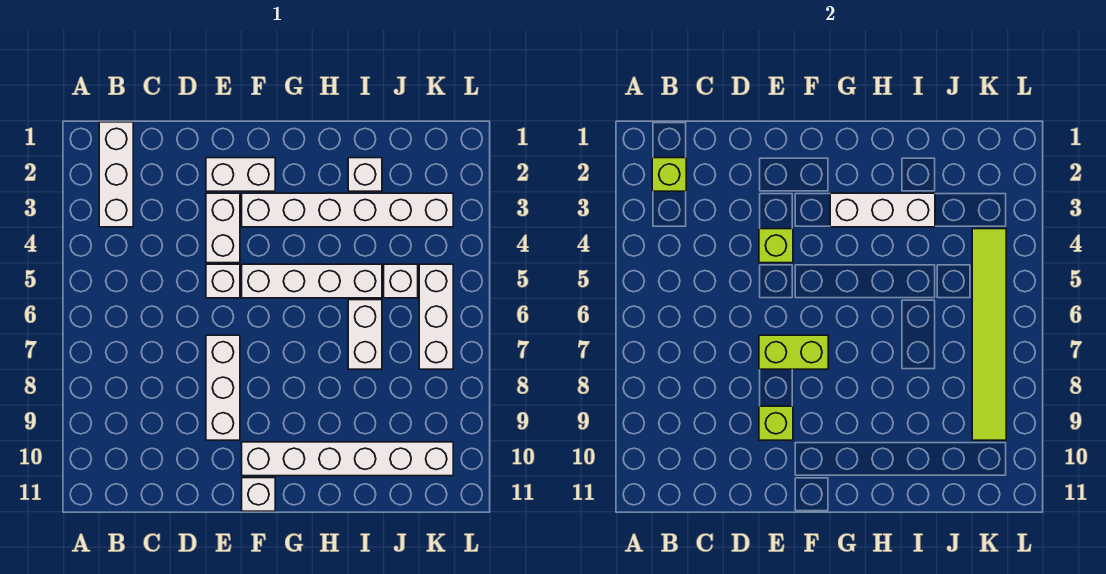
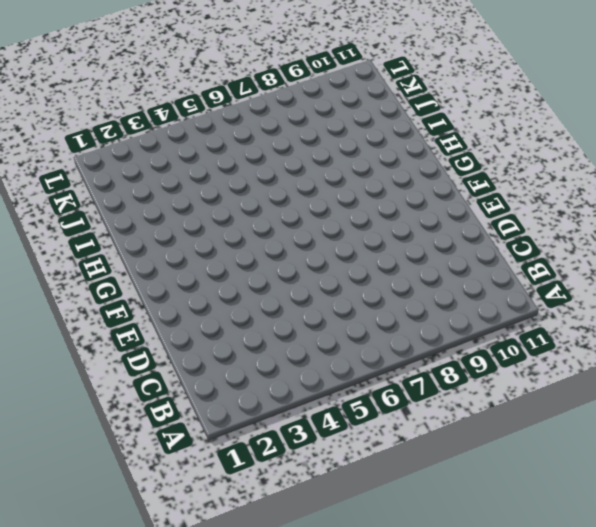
none -> white brick B1:B3 level 1
none -> white brick E2:F2 level 1
none -> white brick E3:E4 level 1

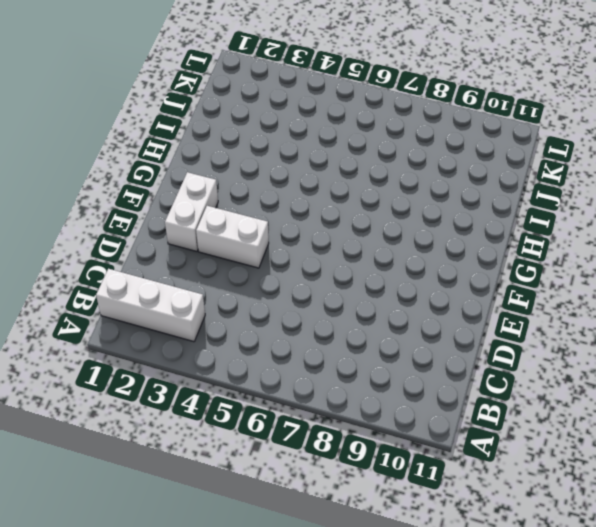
none -> white brick E5 level 1
none -> white brick E7:E9 level 1
none -> white brick F3:K3 level 1

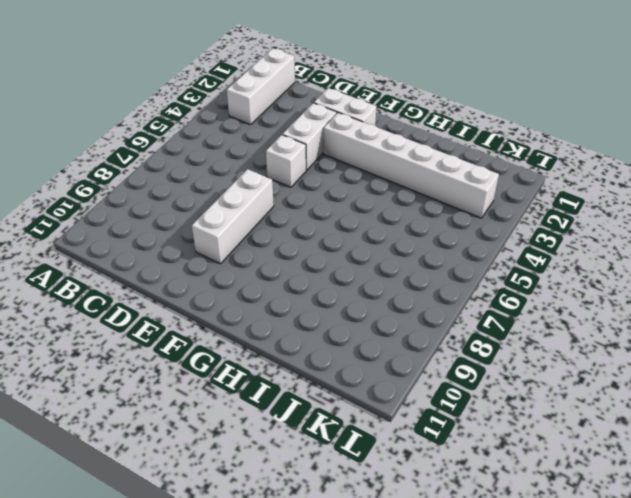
none -> white brick F5:I5 level 1
none -> white brick F10:K10 level 1
none -> white brick F11 level 1

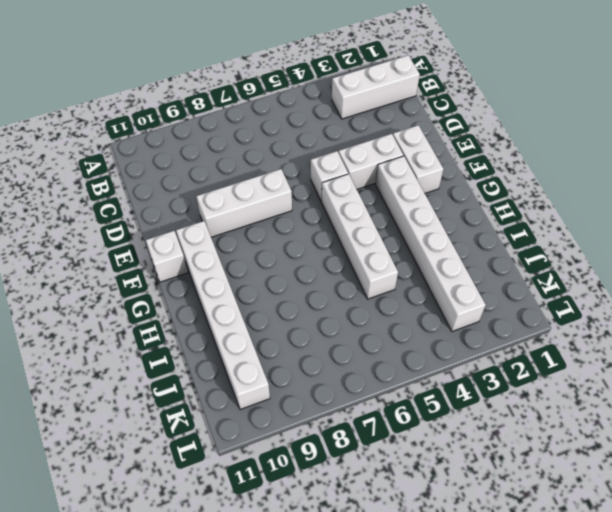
none -> white brick I2 level 1
none -> white brick I6:I7 level 1
none -> white brick J5 level 1

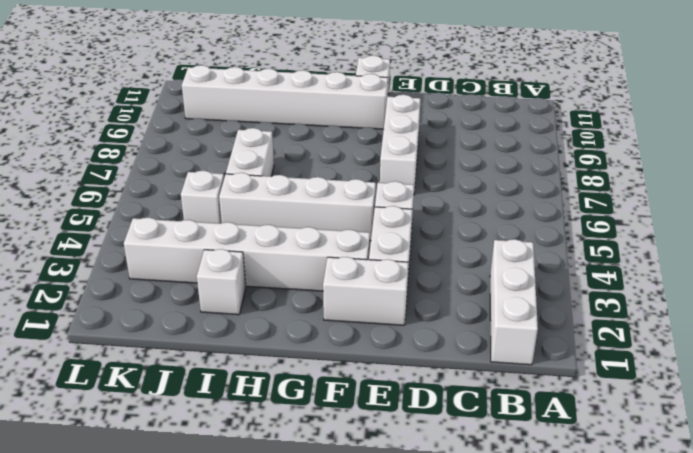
none -> white brick K5:K7 level 1
none -> lime brick B2 level 2
none -> lime brick E4 level 2

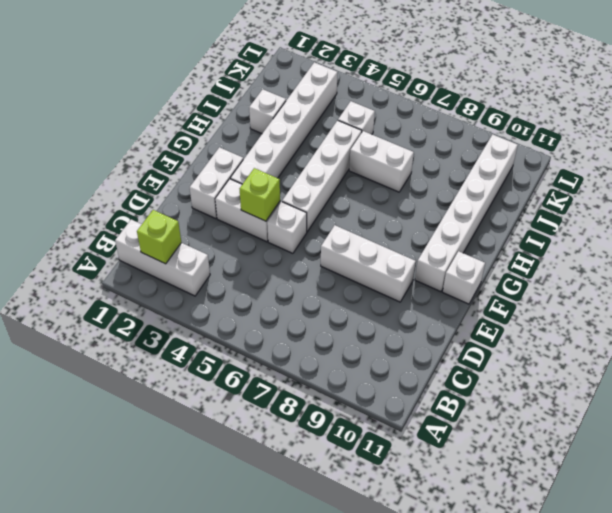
none -> white brick K5:K7 level 1
none -> lime brick E7:F7 level 2
none -> lime brick E9 level 2

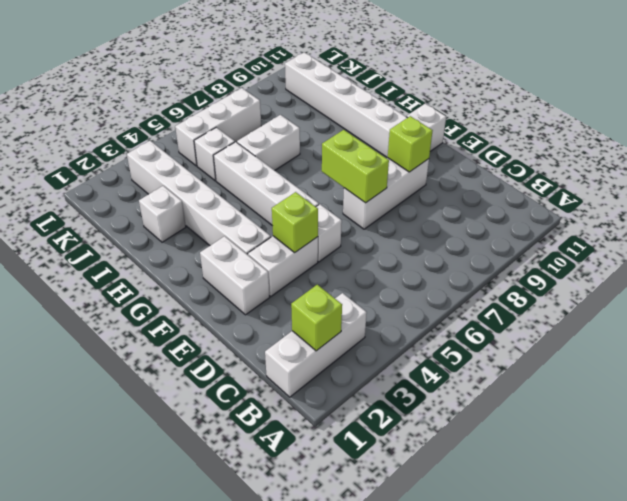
none -> white brick G3:I3 level 2
none -> lime tile K4:K9 level 2

